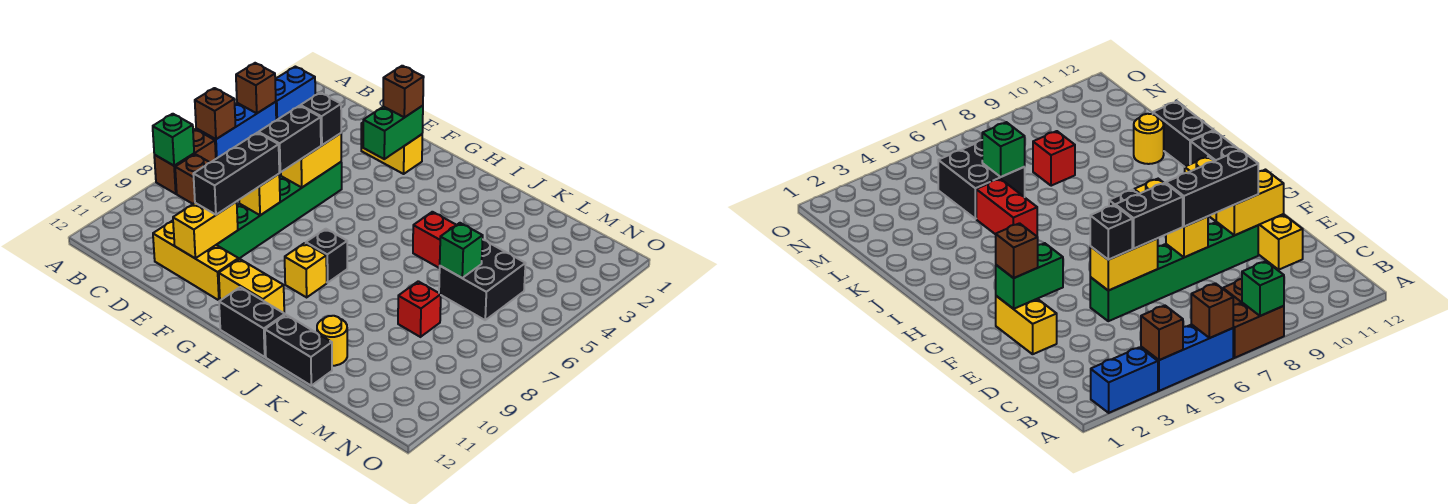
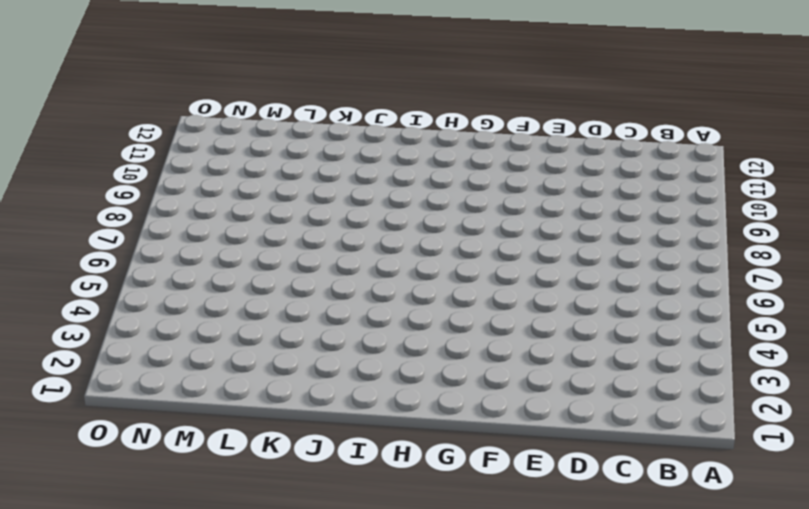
none -> blue brick A2:A3 level 1
none -> blue brick A4:A6 level 1
none -> brown brick A7:A8 level 1

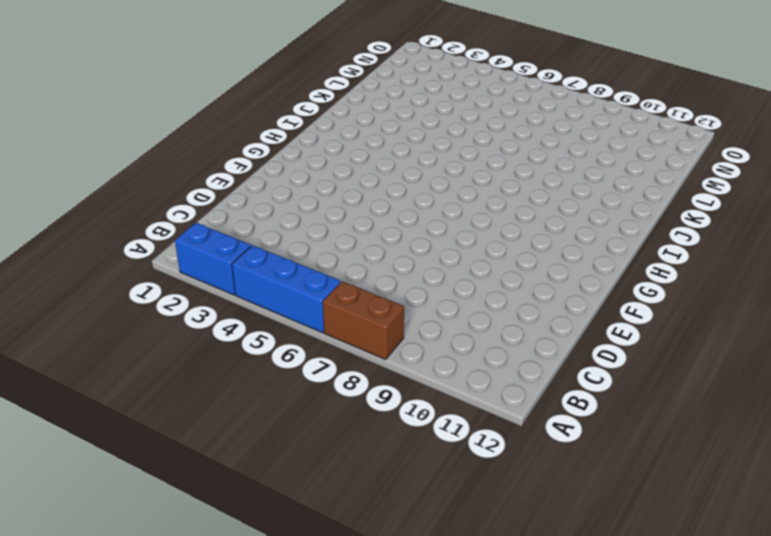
none -> brown brick B8 level 1
none -> yellow brick D11:F11 level 1
none -> yellow brick E2:F2 level 1

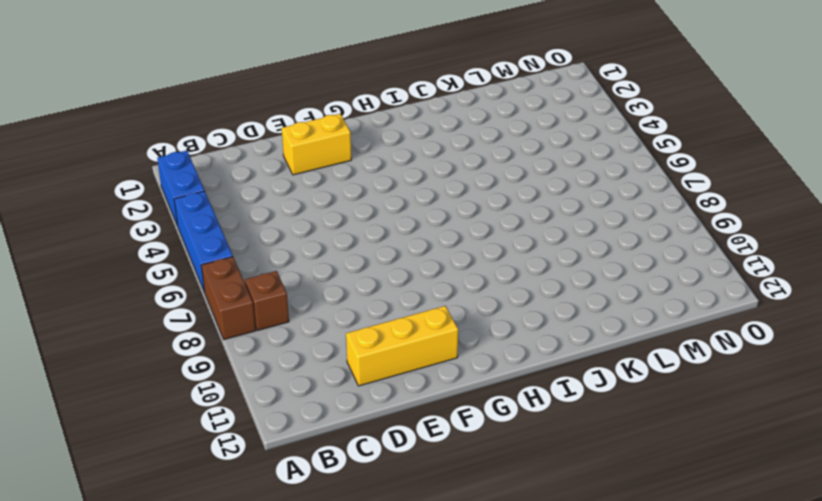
none -> green brick E5:E10 level 1
none -> yellow brick G11:H11 level 1
none -> black brick H8 level 1

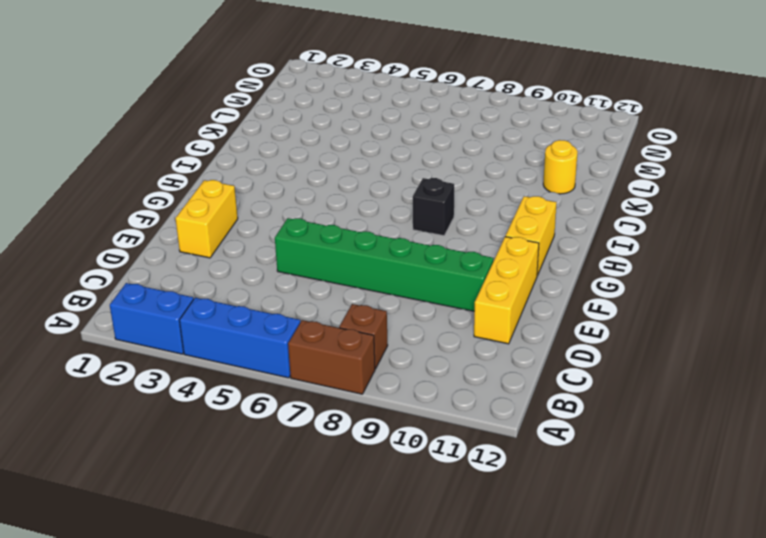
none -> yellow brick H9 level 1
none -> black brick H12:I12 level 1
none -> red brick J5:K5 level 1

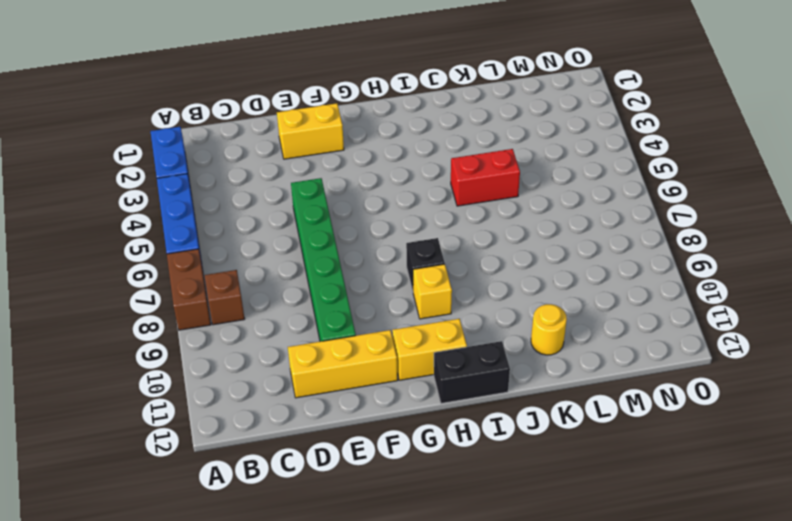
none -> black brick J12:K12 level 1
none -> black brick L5:M6 level 1
none -> red brick L8 level 1

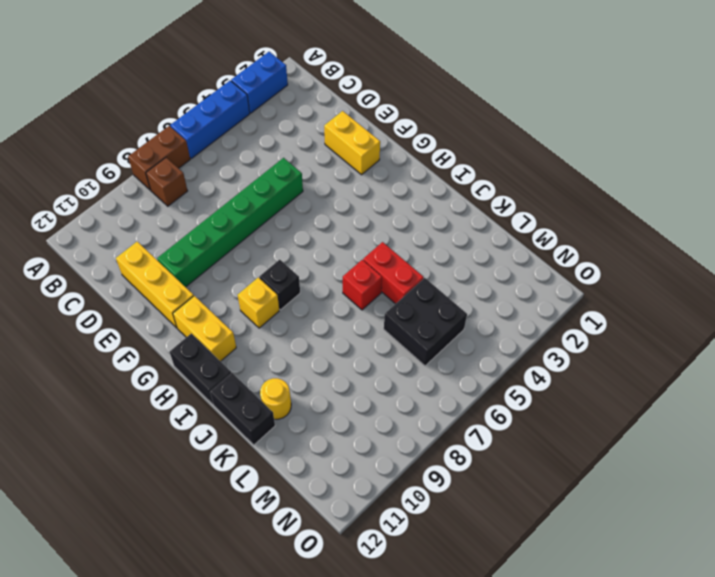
red brick J6 level 1 -> red brick L8 level 1
none -> brown brick A4 level 2
none -> brown brick A6 level 2
none -> green brick A8 level 2

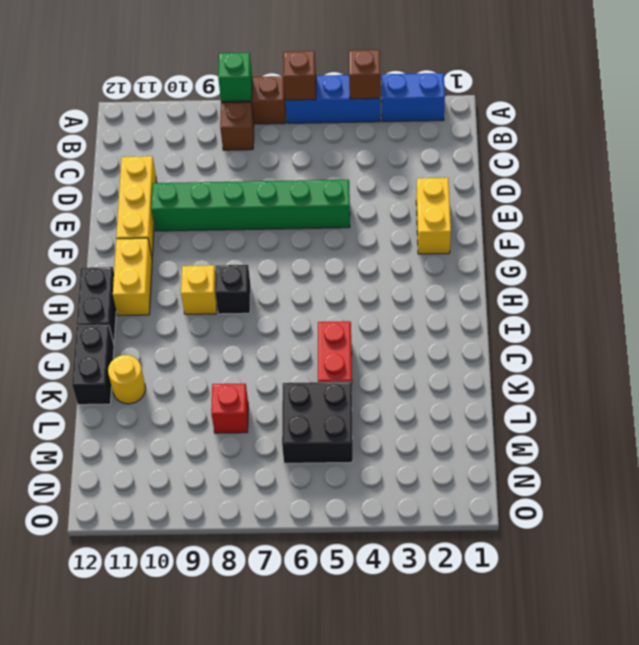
none -> yellow brick E5:E6 level 2
none -> yellow brick E8 level 2
none -> yellow brick E10:E11 level 2

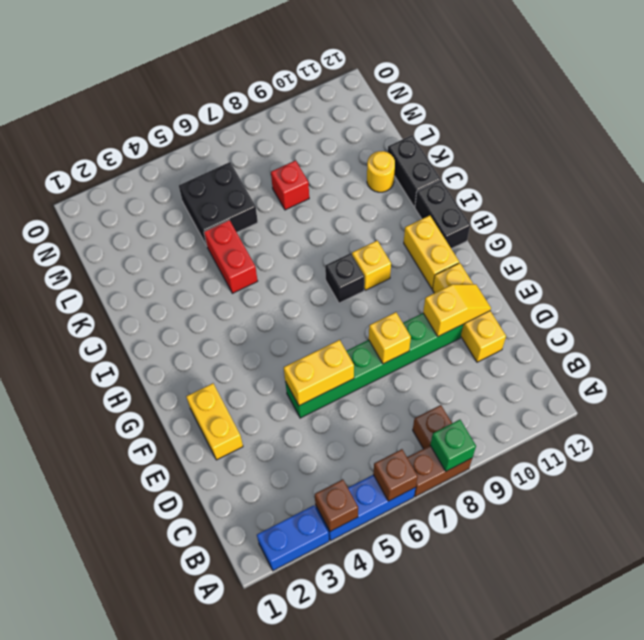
yellow slope E10:E11 level 2 top 10 -> yellow brick E10:E11 level 2
none -> green brick F2:F3 level 2
none -> green brick L6 level 2
none -> black brick E5 level 3

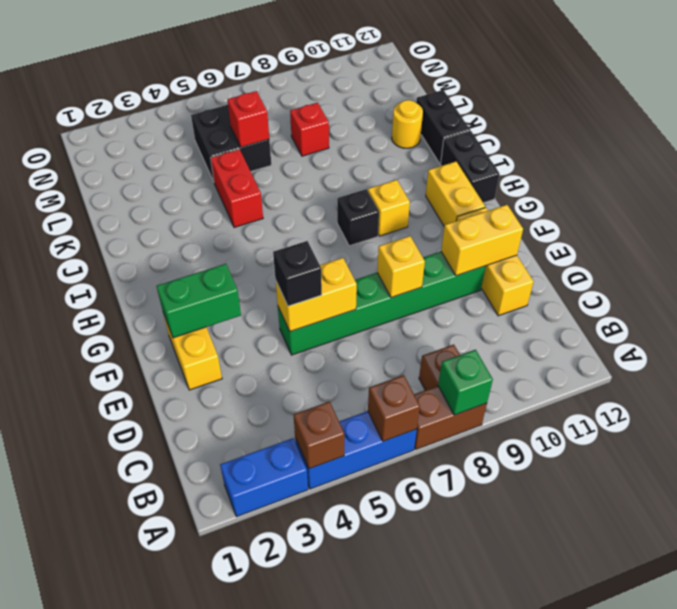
red brick L6 level 2 -> green brick L6 level 2
none -> black brick E6:E7 level 3
none -> black brick E8:E10 level 3
none -> brown brick F2 level 3

